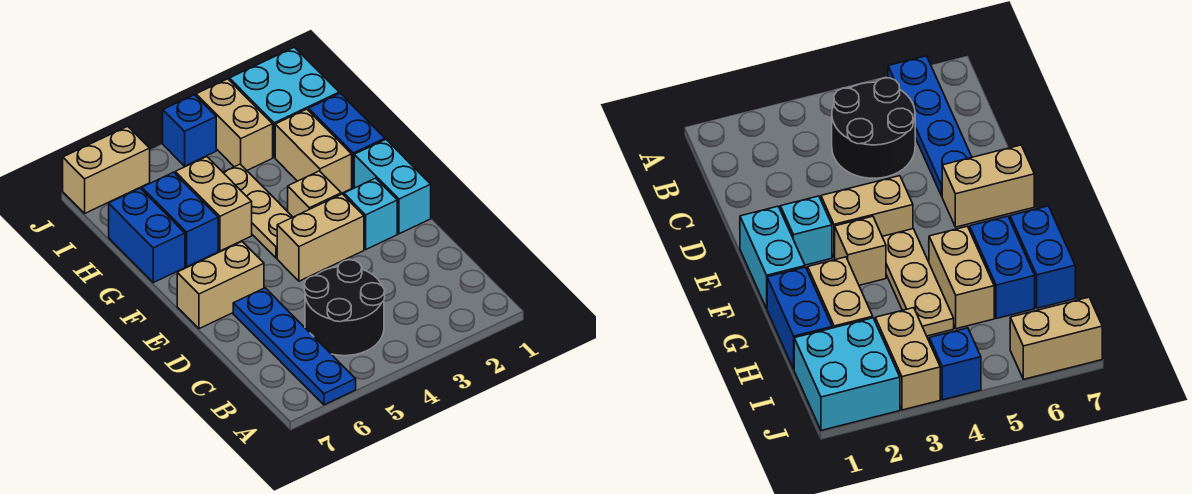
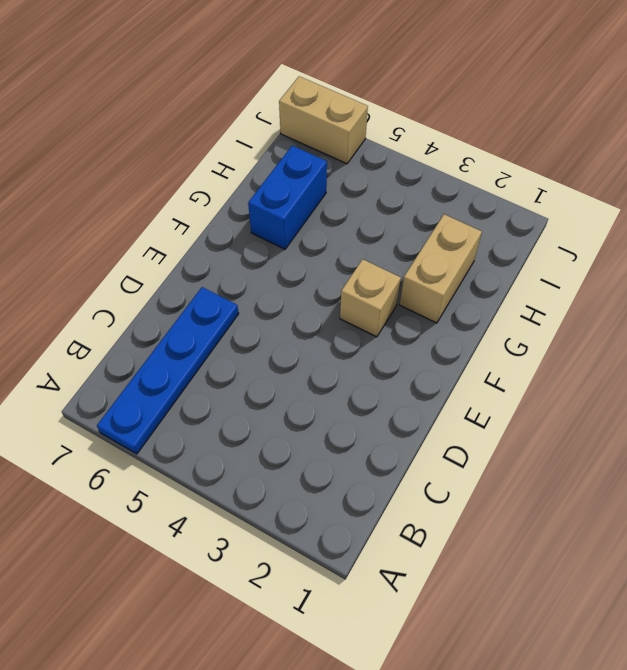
none -> black round brick B4:C5 level 1
none -> cyan brick E1:F1 level 1
none -> cyan brick E2 level 1

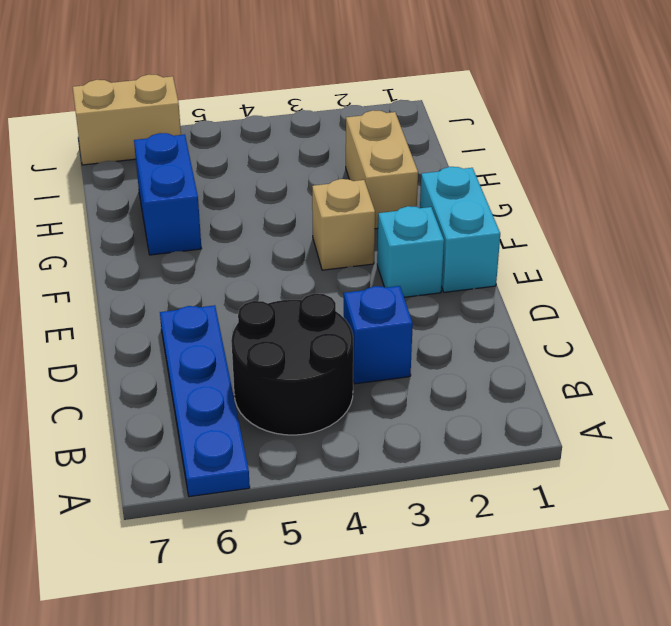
blue brick C3 level 1 -> blue brick J4 level 1
none -> tan brick E3:E4 level 1
none -> tan brick E6:E7 level 1
none -> tan plate F4:H4 level 1

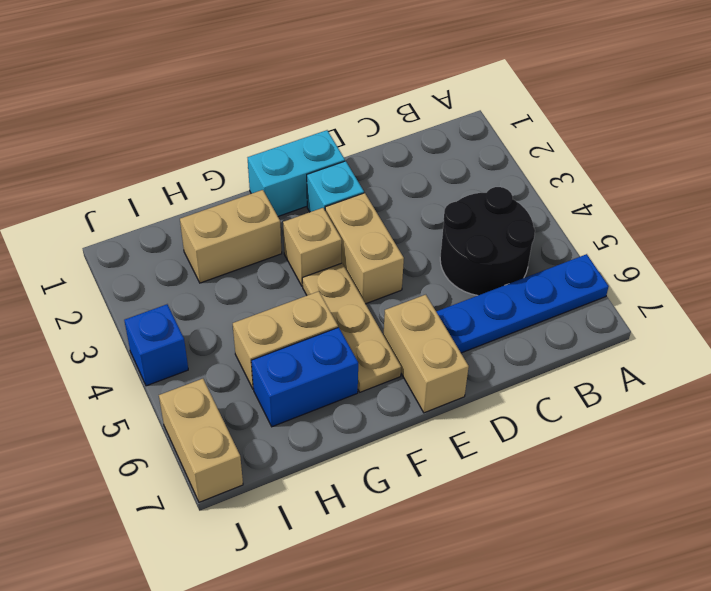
tan plate F4:F6 level 1 -> tan plate F4:H4 level 1
none -> blue brick G1:H1 level 1
none -> blue brick G7:H7 level 1
none -> cyan brick I1:J2 level 1

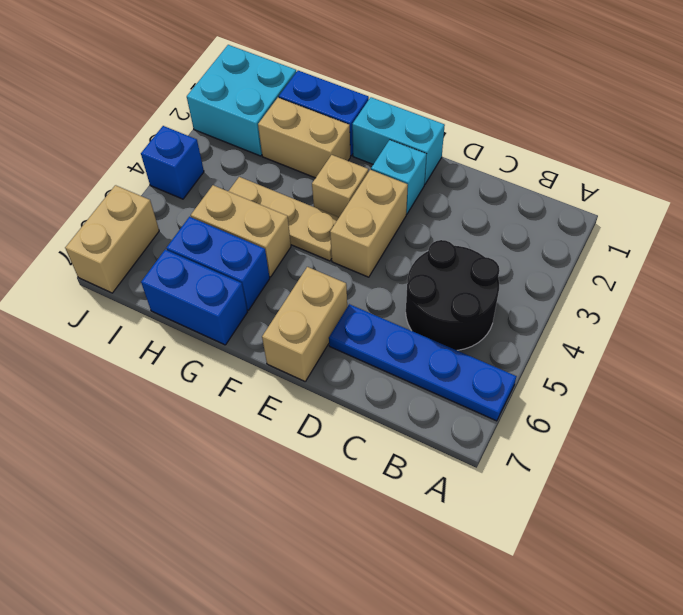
none -> tan brick I3:J3 level 1

